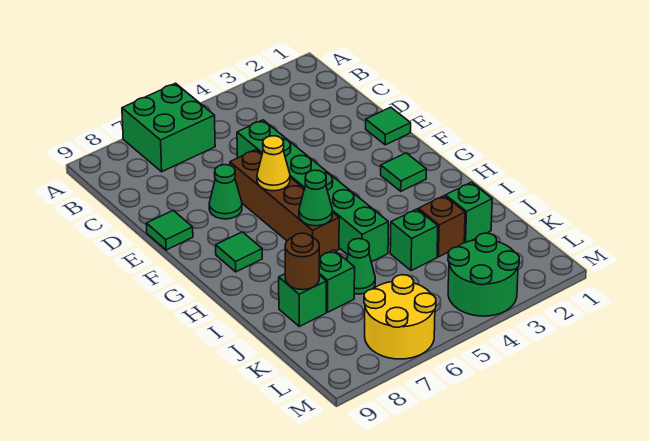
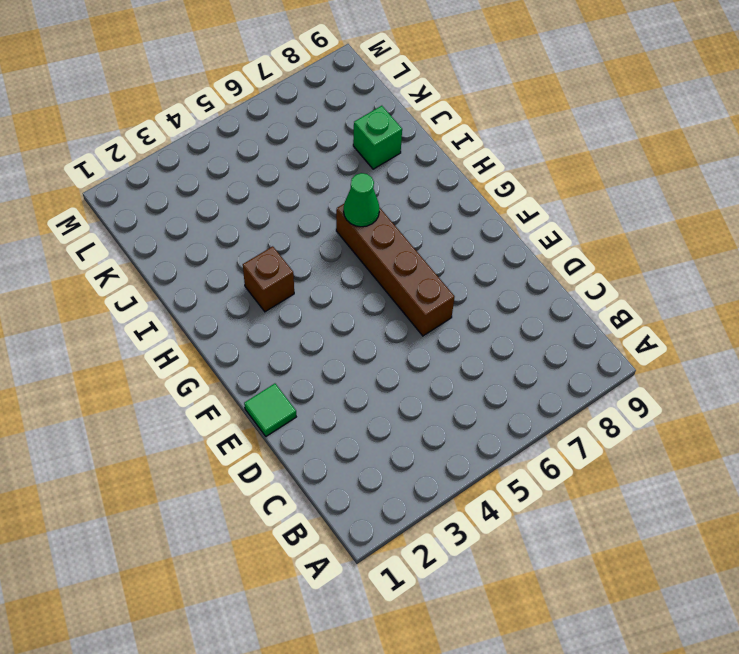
brown brick H3 level 1 -> brown brick J3 level 1
none -> green brick A6:B7 level 1
none -> green brick D5:I5 level 1
none -> green cone E7 level 1

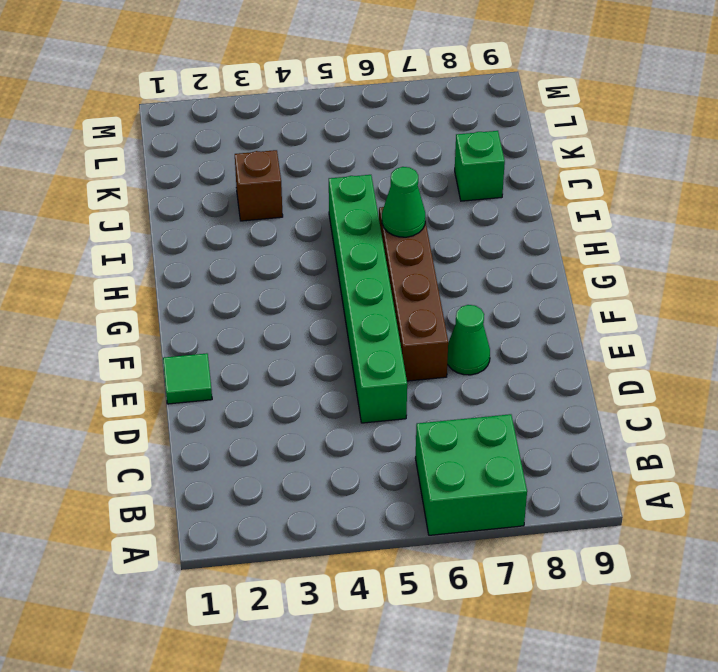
none -> green tile E9 level 1
none -> green tile G2 level 1
none -> green tile G8 level 1

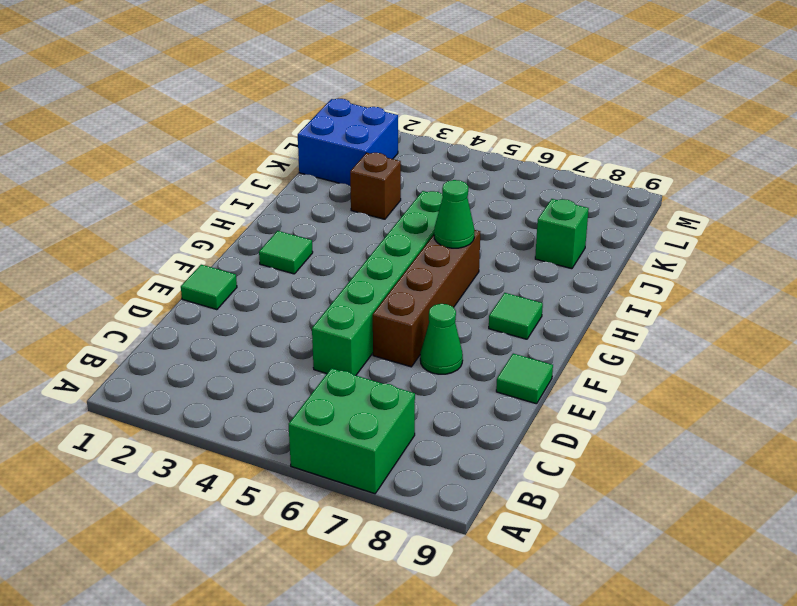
blue brick K1:L2 level 1 -> none
none -> green brick J2 level 1
none -> green brick J4 level 1
none -> green cone J6 level 1

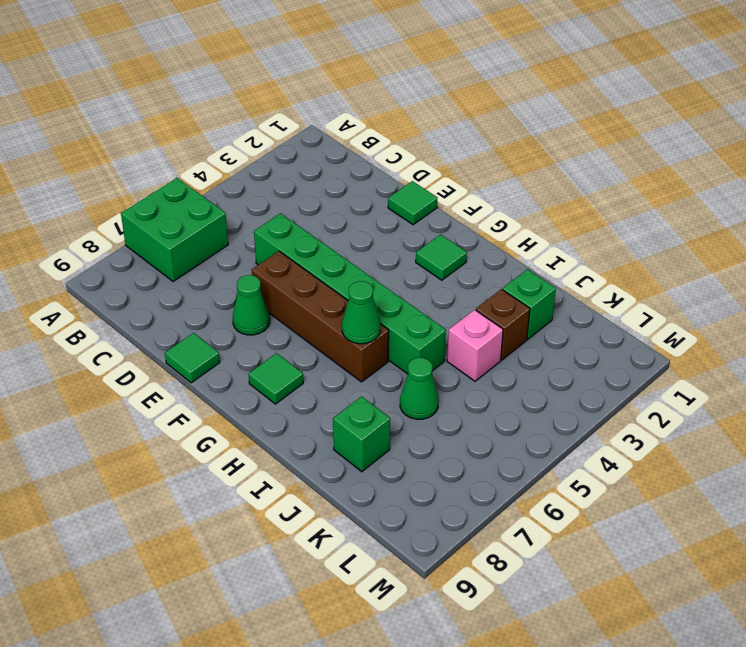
pink brick J4 level 1 -> green brick J4 level 1
none -> green brick J7 level 1
none -> green round brick L3:M4 level 1
none -> yellow round brick L6:M7 level 1

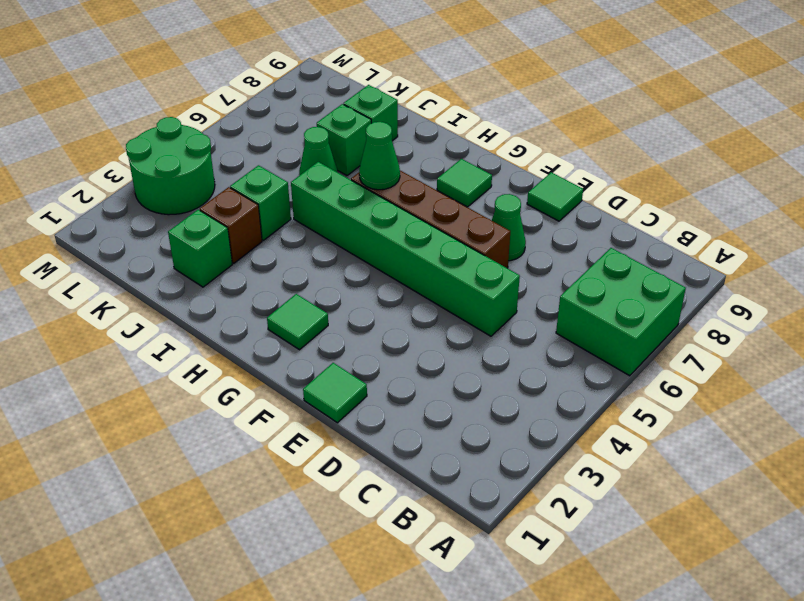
none -> yellow round brick L6:M7 level 1
none -> yellow cone F6 level 2
none -> brown round brick J8 level 2

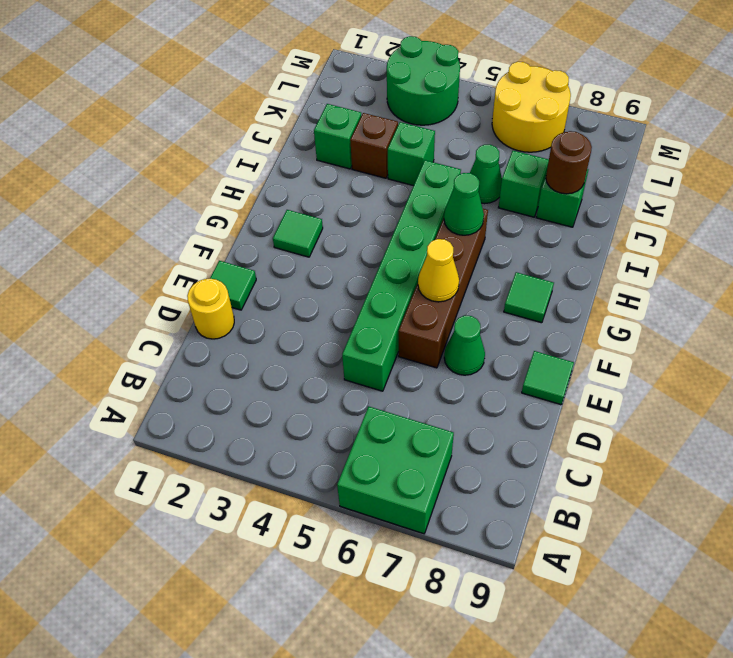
yellow round brick D1 level 1 -> none

